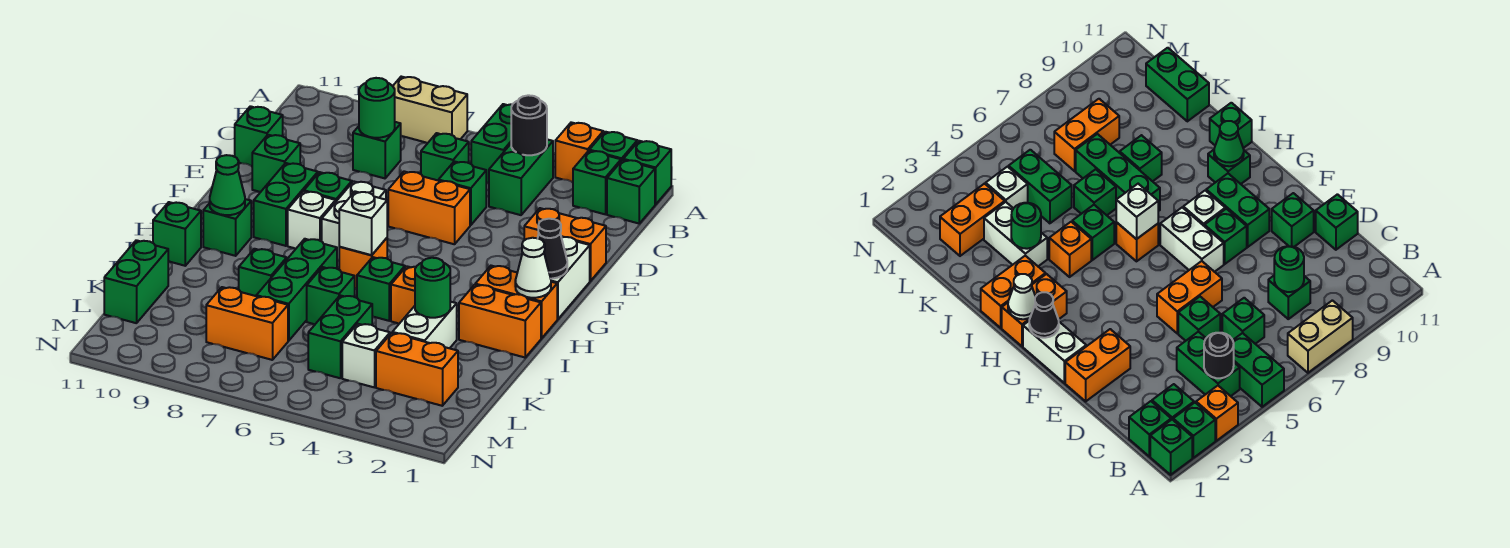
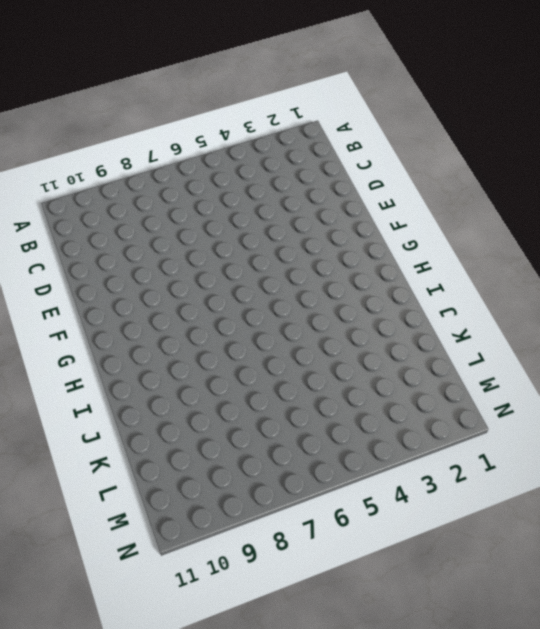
none -> green brick A1 level 1
none -> green brick A2 level 1
none -> orange brick A3 level 1
none -> green brick A5:B5 level 1

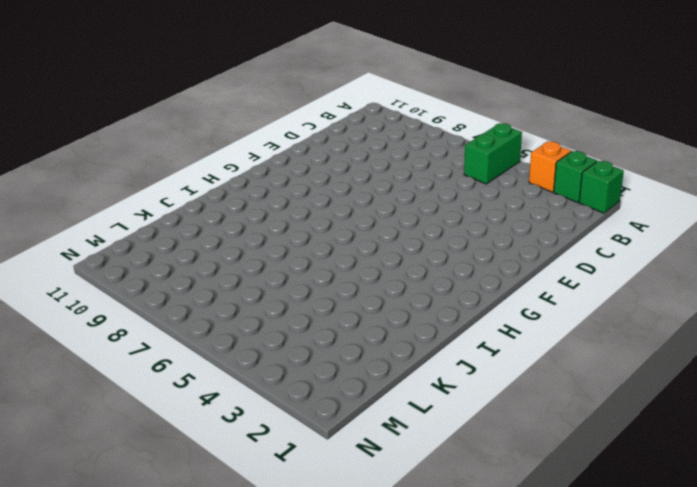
none -> tan brick A7:A8 level 1
none -> green brick B1 level 1
none -> green brick B2 level 1
none -> green brick B4:C4 level 1

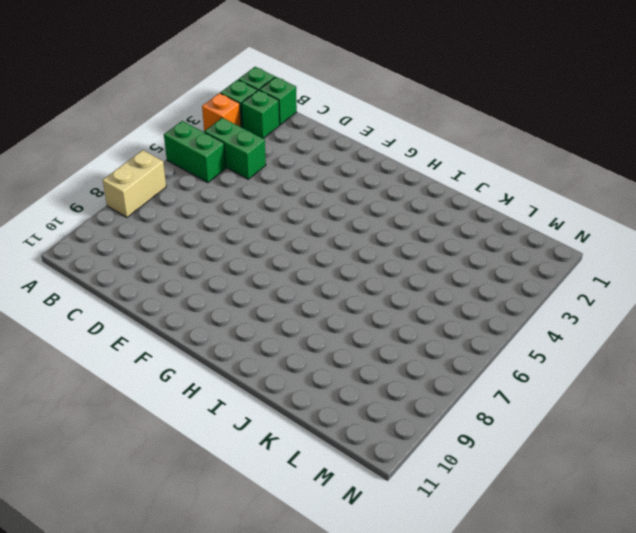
none -> green brick C6 level 1
none -> green brick C8 level 1
none -> green brick D5 level 1
none -> green brick D11 level 1

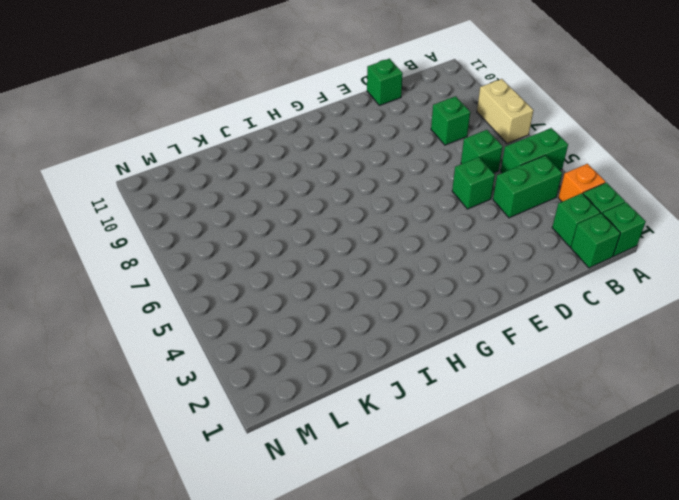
none -> orange brick E1:E2 level 1
none -> orange brick E5:E6 level 1
none -> green brick E10 level 1
none -> white brick F1:G1 level 1

